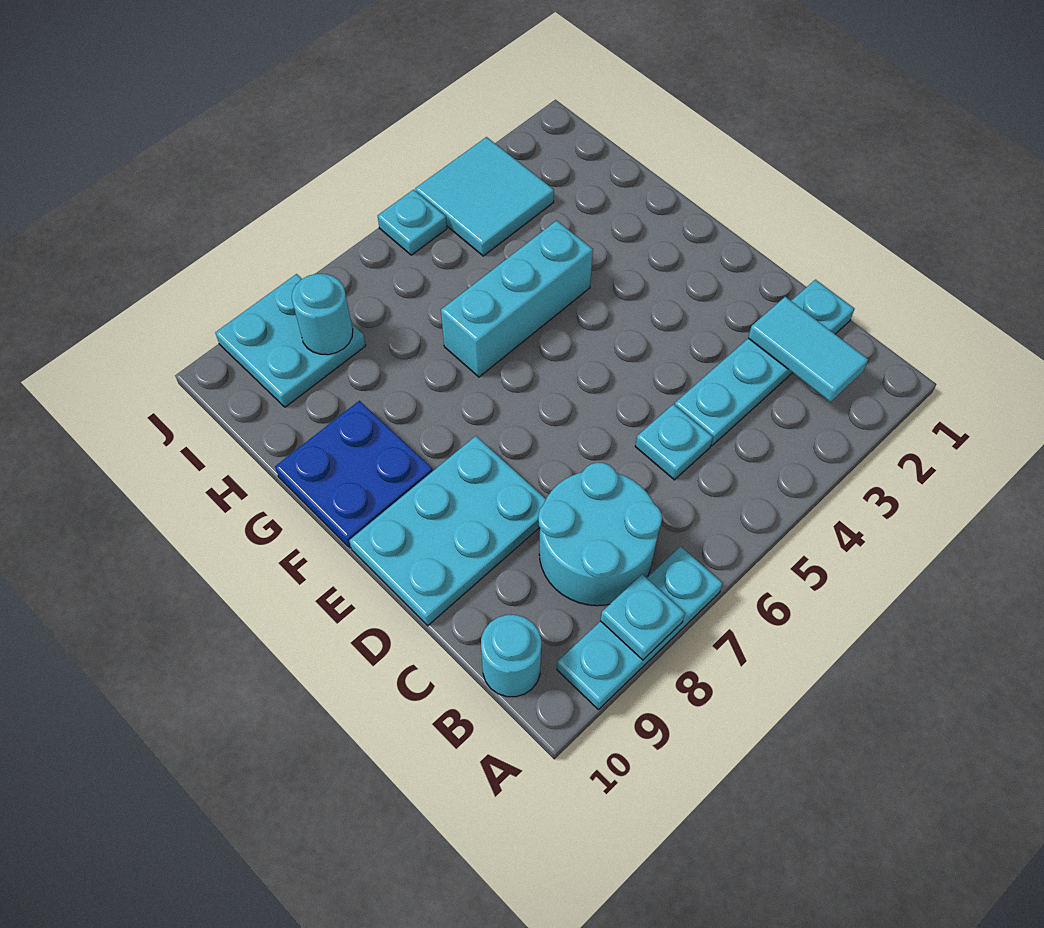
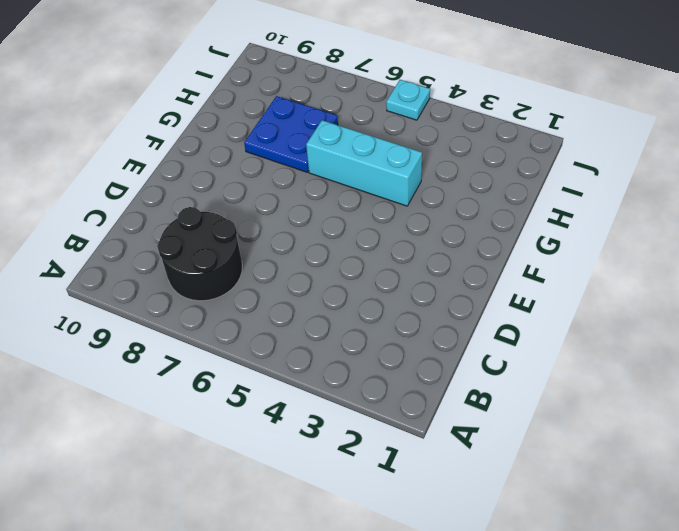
black round brick B7:C8 level 1 -> cyan round brick B7:C8 level 1
blue plate G7:H8 level 1 -> blue plate F9:G10 level 1
none -> cyan plate A7:A9 level 1
none -> cyan round brick B10 level 1
none -> cyan plate C1:C4 level 1

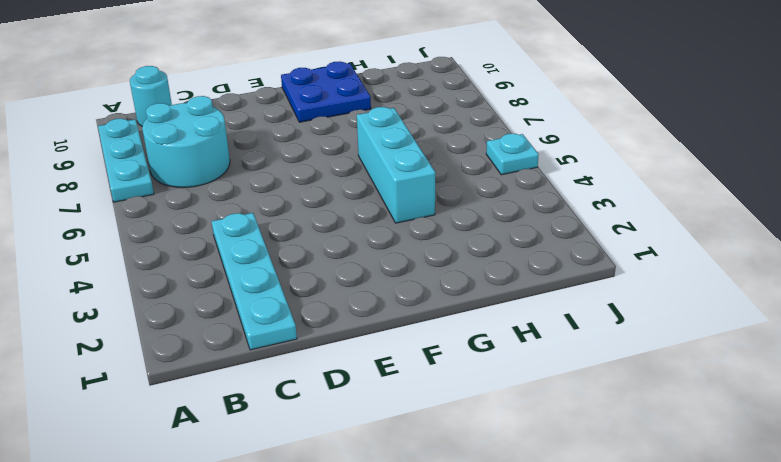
none -> cyan plate C5 level 1
none -> cyan plate D8:E10 level 1
none -> cyan tile I3:J4 level 1

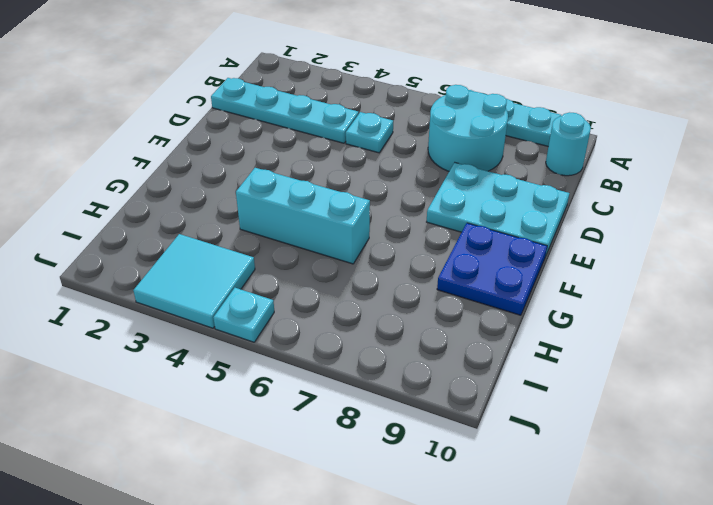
none -> cyan plate I8:J9 level 1
none -> cyan plate A8 level 2
none -> cyan tile B2:C2 level 2

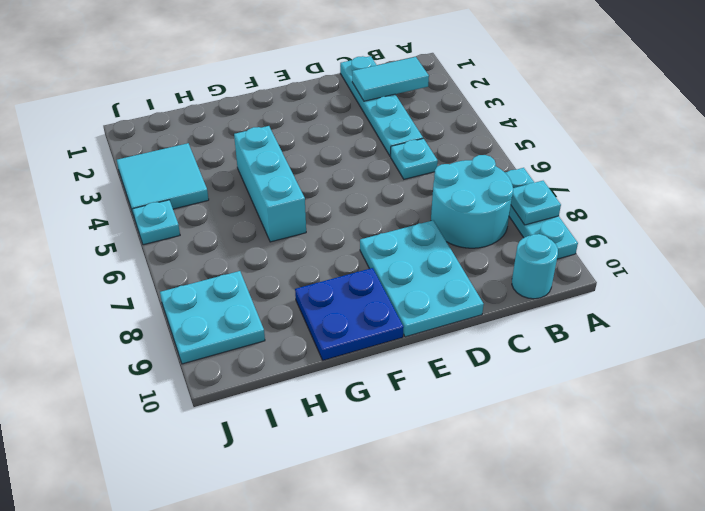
none -> cyan round brick I8 level 2

